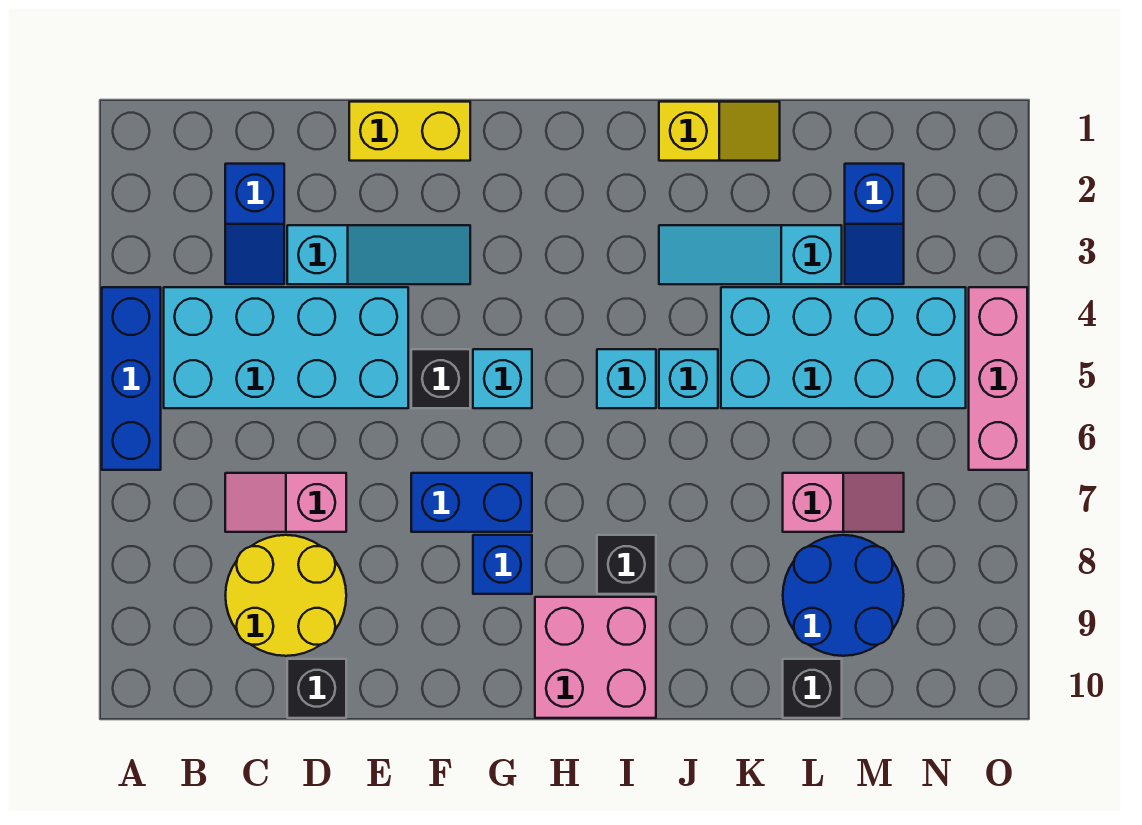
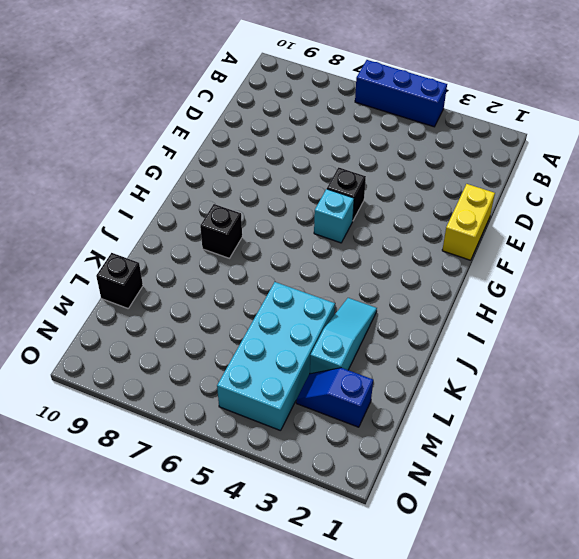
none -> cyan brick B4:E5 level 1
none -> blue slope C2:C3 level 1 top 2
none -> pink slope C7:D7 level 1 top D

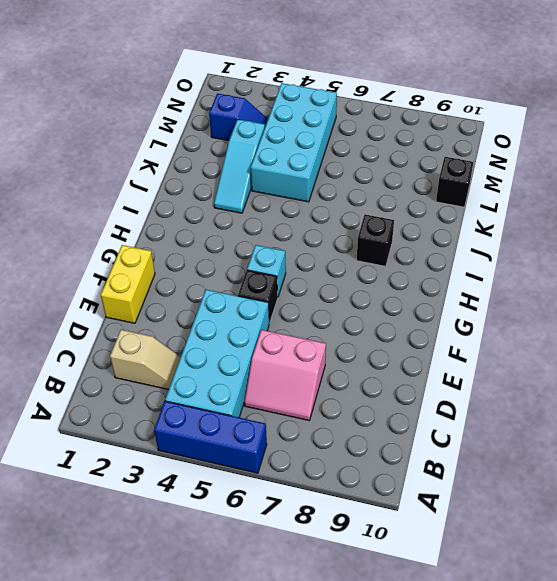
tan slope C2:C3 level 1 top 2 -> blue slope C2:C3 level 1 top 2
pink slope C6:D7 level 1 top D -> pink slope C7:D7 level 1 top D
none -> yellow round brick C8:D9 level 1
none -> cyan slope D3:F3 level 1 top D
none -> black brick D10 level 1

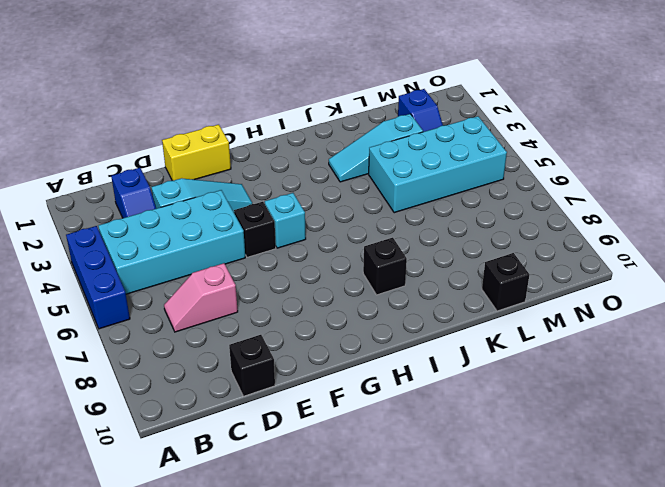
none -> yellow round brick C8:D9 level 1
none -> blue brick F7:G7 level 1
none -> blue brick G8 level 1

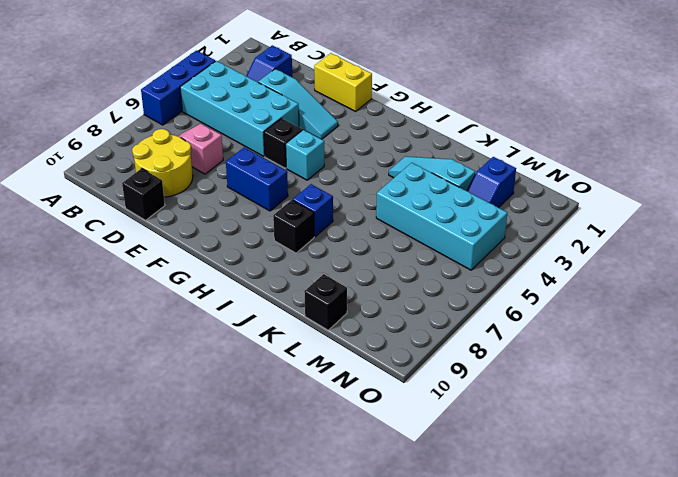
blue brick I7 level 1 -> blue brick G8 level 1
none -> pink brick H9:I10 level 1
none -> cyan brick I5 level 1
none -> yellow slope J1:K1 level 1 top J

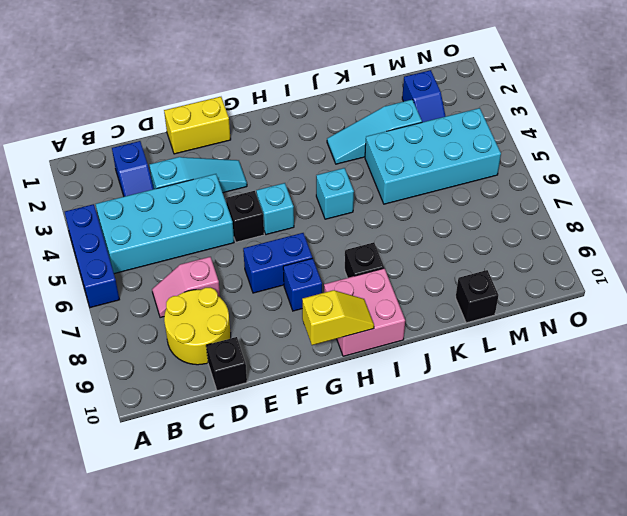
yellow slope G10:H10 level 2 top G -> yellow slope J1:K1 level 1 top J
none -> cyan brick J5 level 1
none -> pink slope L7:M7 level 1 top L
none -> blue round brick L8:M9 level 1

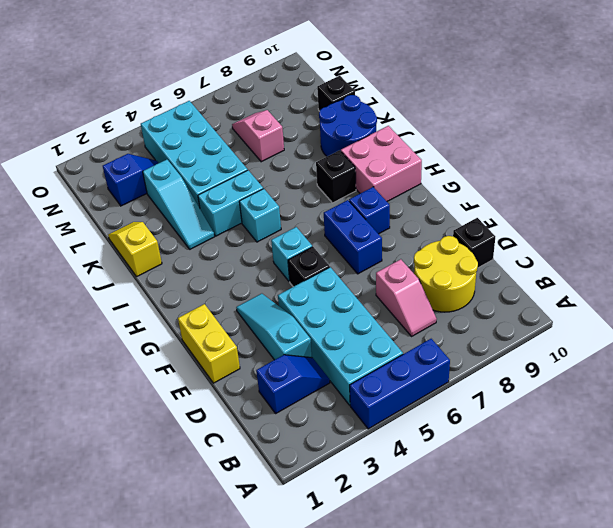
cyan brick J4:J5 level 1 -> cyan brick J5 level 1
blue round brick J9:K10 level 1 -> blue round brick L8:M9 level 1
none -> pink brick O4:O6 level 1

